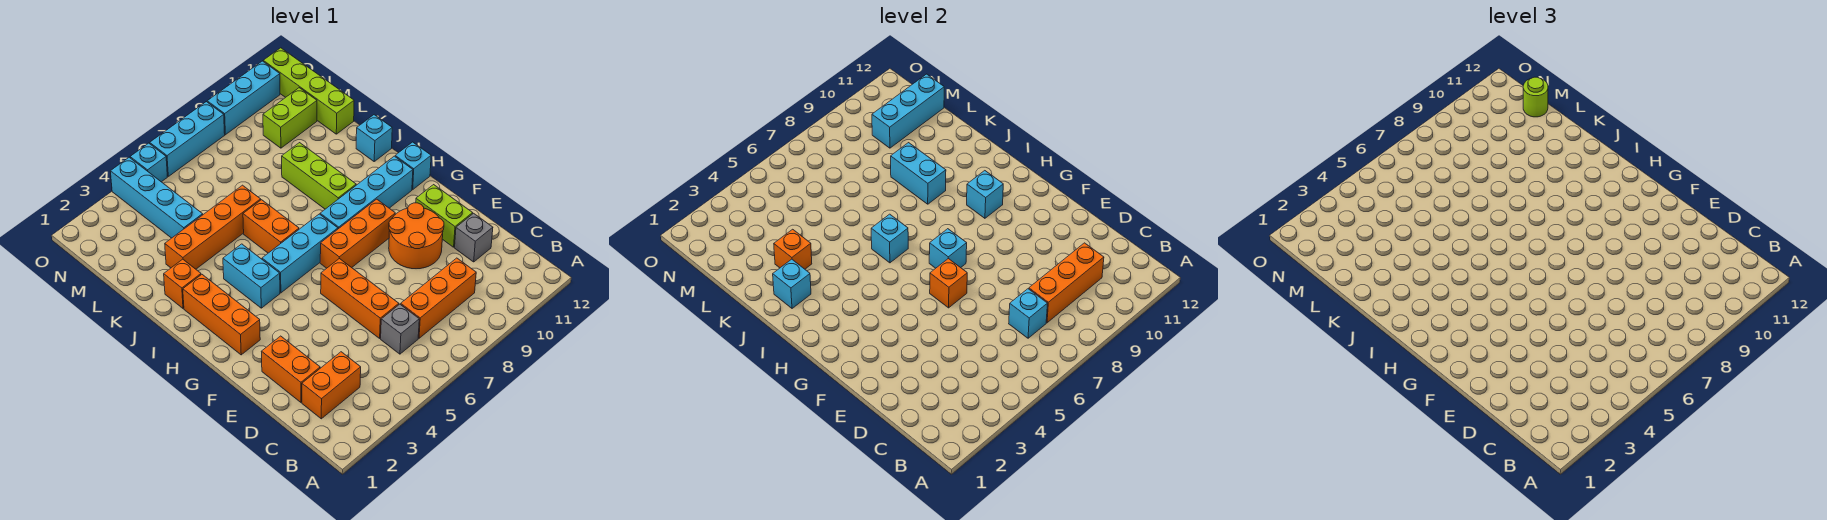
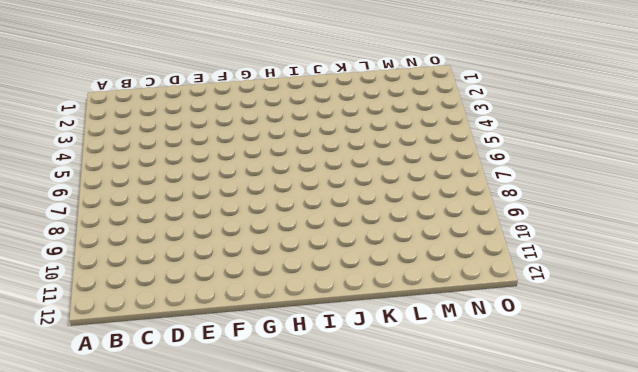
none -> orange brick C2:C3 level 1
none -> grey brick C6 level 1
none -> orange brick C7:C9 level 1
none -> orange brick D2:E2 level 1

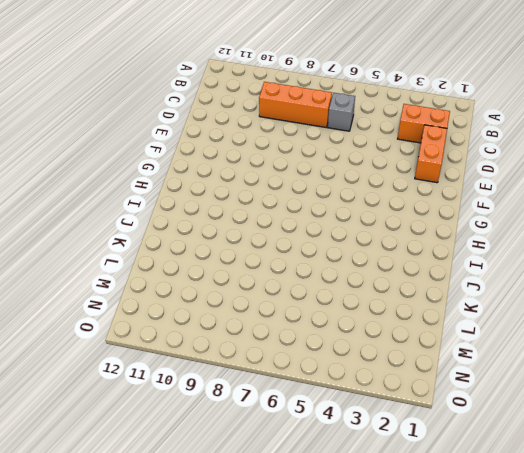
none -> orange brick D6:F6 level 1
none -> grey brick D11 level 1
none -> orange round brick E9:F10 level 1
none -> lime brick E11:F11 level 1

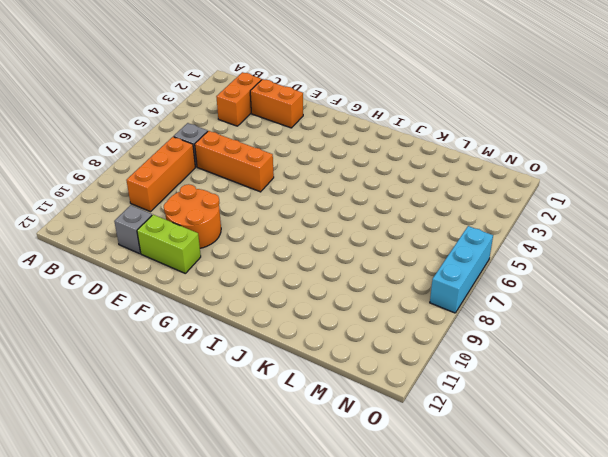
none -> orange brick G2:I2 level 1
none -> orange brick G7:G9 level 1
none -> cyan brick H4:I4 level 1
none -> cyan brick H5:H7 level 1

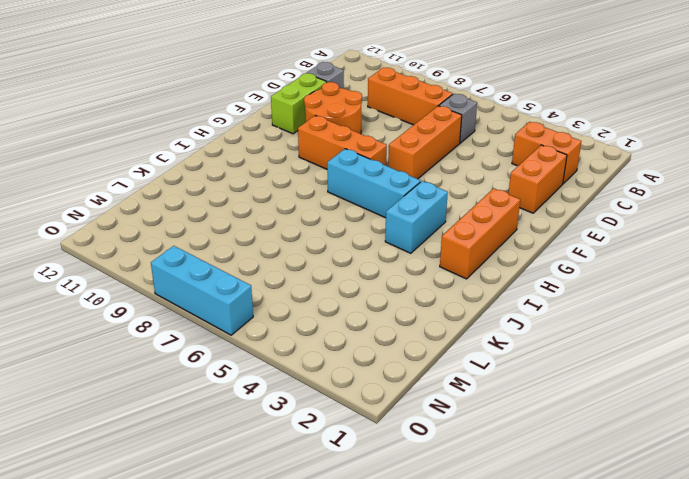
none -> cyan brick H8:H11 level 1
none -> cyan brick H12 level 1
none -> orange brick I6:J6 level 1
none -> lime brick I9:K9 level 1

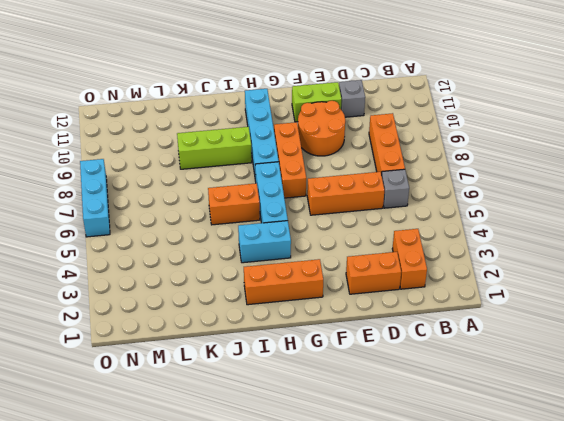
none -> cyan brick H12 level 1
none -> orange brick J2 level 1
none -> cyan brick J12 level 1
none -> orange brick K3:K6 level 1

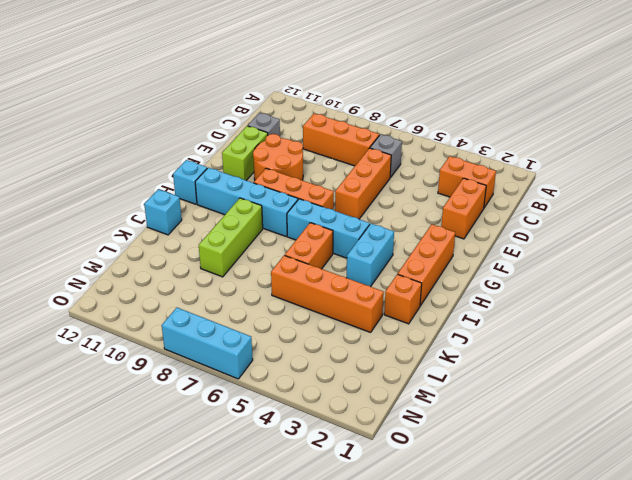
none -> cyan brick L4:O4 level 1
none -> lime brick L12:O12 level 1
none -> lime brick M10:M11 level 1
none -> cyan brick O5 level 1

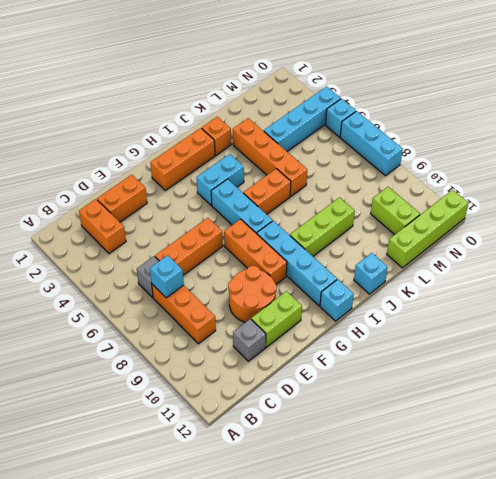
none -> cyan brick O9:O11 level 1
none -> orange brick C8:C10 level 2
none -> orange brick F6 level 2
none -> cyan brick G7 level 2

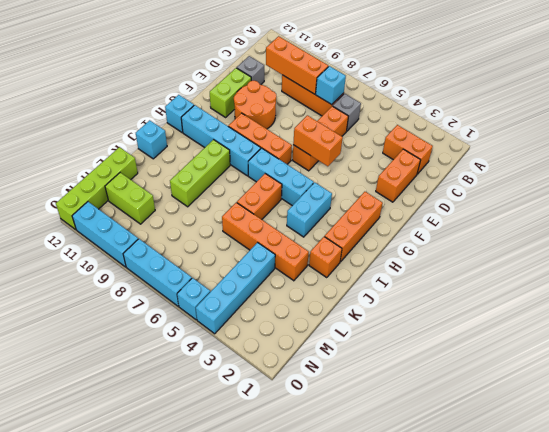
orange brick F5:F6 level 2 -> orange brick F6 level 2
none -> cyan brick G7 level 2
none -> cyan brick H10 level 2
none -> cyan brick I6 level 2
none -> cyan brick J2 level 2

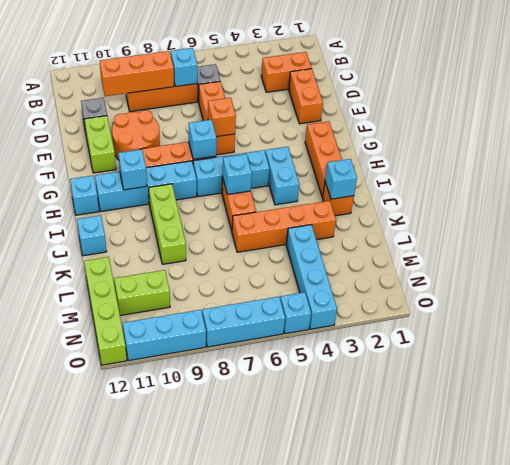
none -> cyan brick J9:K9 level 2
none -> orange brick K3 level 2
none -> cyan brick M10:M12 level 2
none -> lime round brick M12 level 3

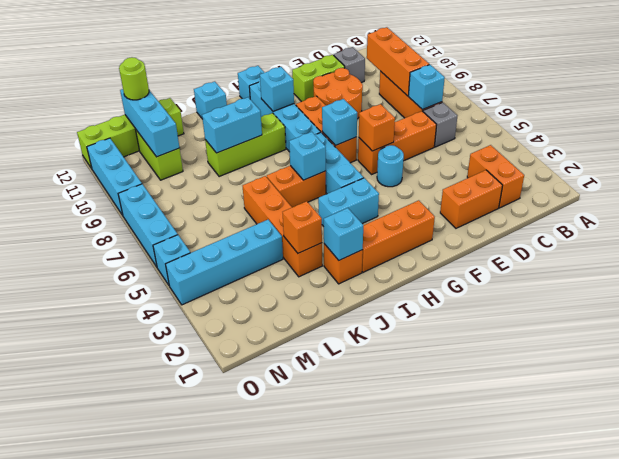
cyan round brick F5 level 1 -> none

